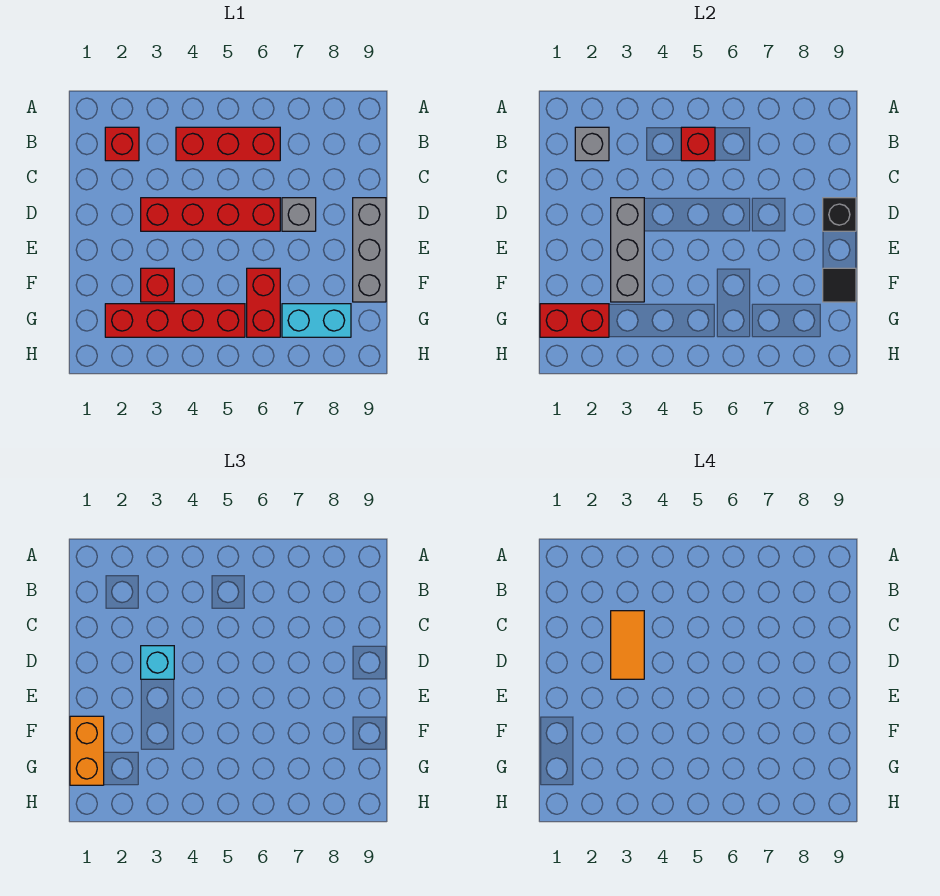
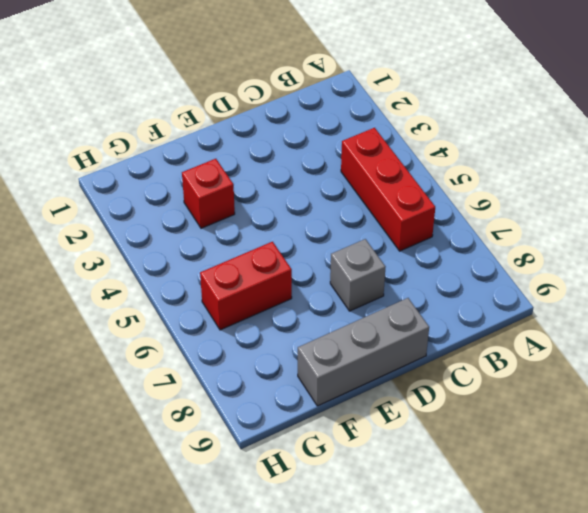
none -> red brick B2 level 1
none -> red brick D3:D6 level 1
none -> red brick G2:G5 level 1

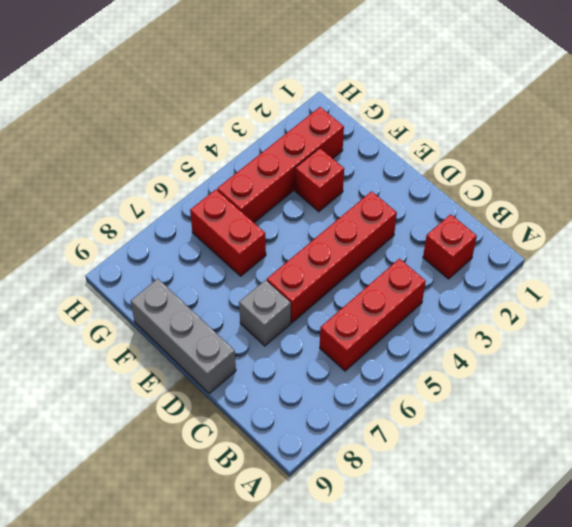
none -> cyan brick G7:G8 level 1
none -> grey brick B2 level 2
none -> red brick B5 level 2

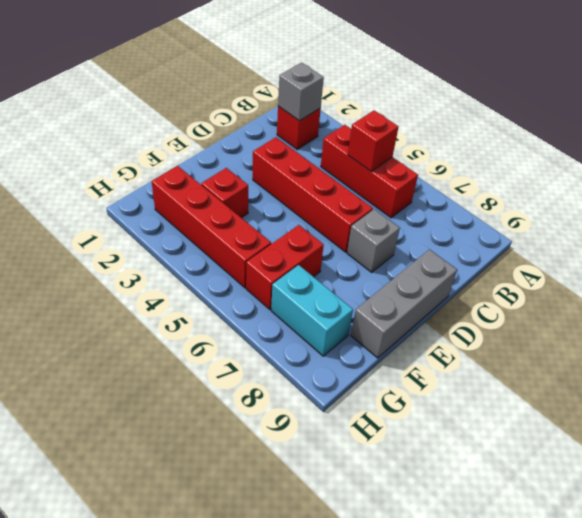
none -> grey brick D3:F3 level 2
none -> black brick D9 level 2
none -> black tile F9 level 2

